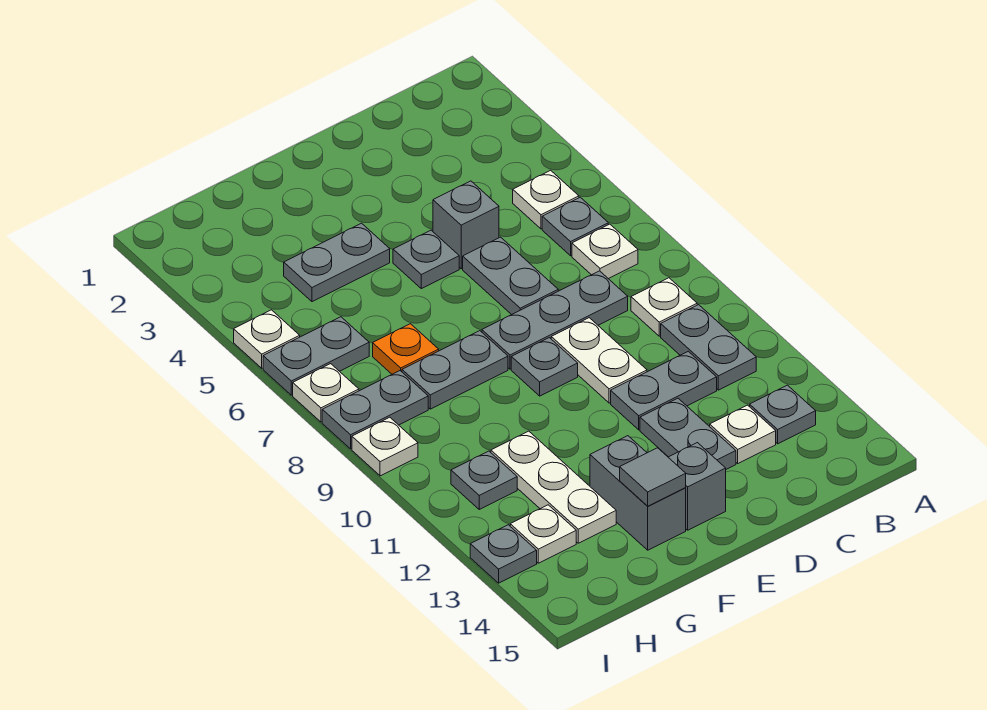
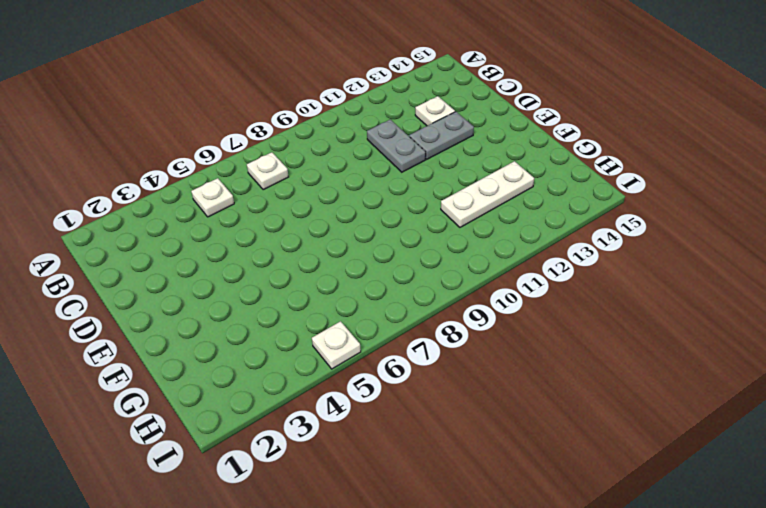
none -> grey plate B6 level 1
none -> white plate B9 level 1
none -> grey plate B10:B11 level 1
none -> grey plate B13 level 1

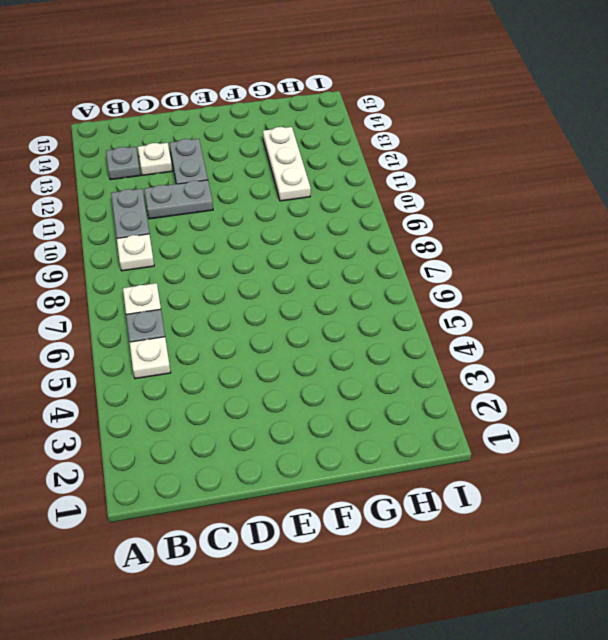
none -> grey plate C8:E8 level 1
none -> grey brick D5 level 1
none -> grey plate D6:D7 level 1
none -> white plate D9:D10 level 1

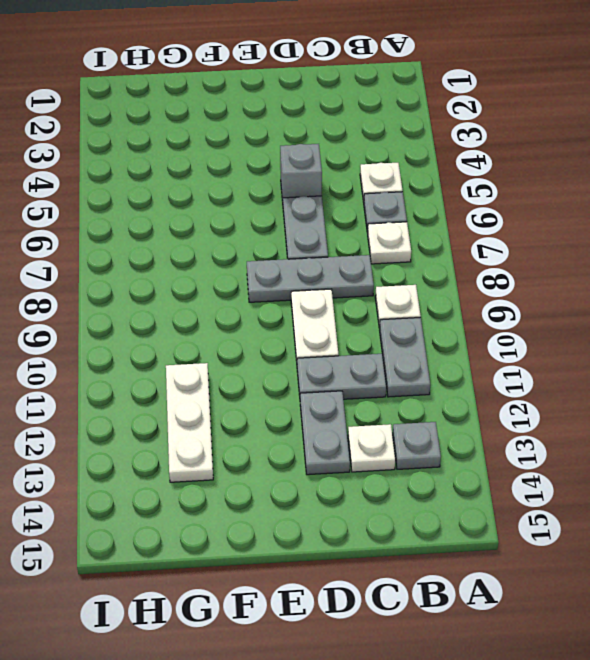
none -> grey plate E5 level 1
none -> grey plate E9 level 1
none -> grey brick E14 level 1
none -> grey plate F4:G4 level 1

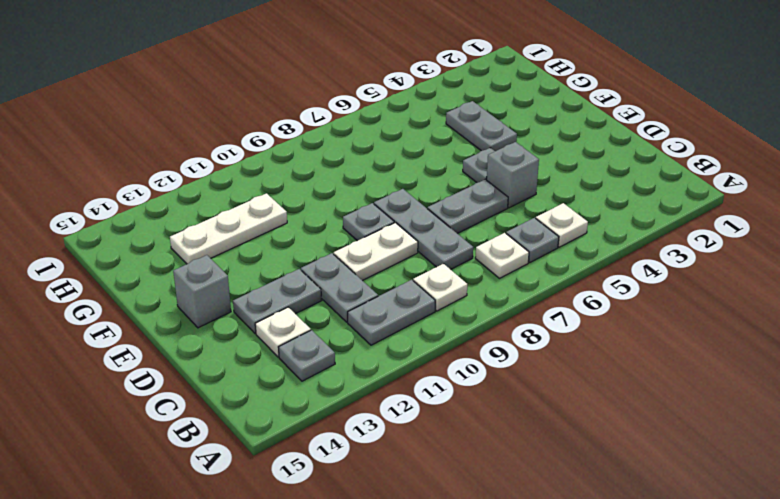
none -> grey plate F8:G8 level 1
none -> grey brick F13:F14 level 1
none -> orange plate G7 level 1
none -> grey plate H6:I6 level 1

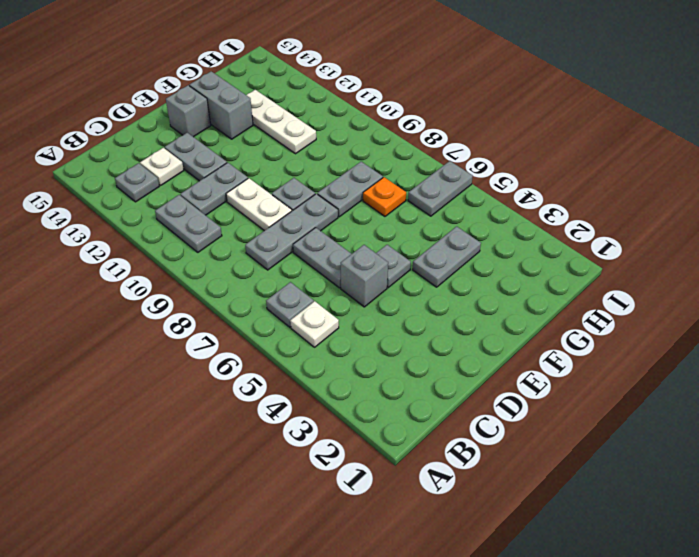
none -> white plate B7 level 1
none -> white plate B9 level 1
none -> grey plate H8:I8 level 1
none -> grey plate H11 level 1

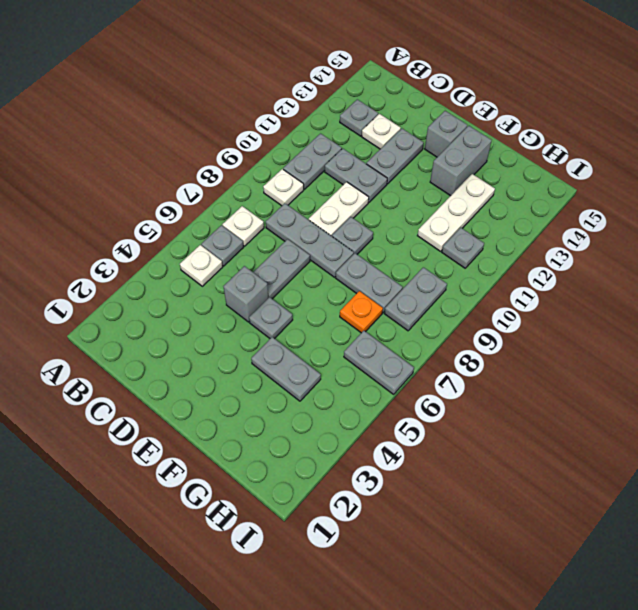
grey plate H8:H9 level 1 -> grey plate H8:I8 level 1
none -> white plate H13 level 1
none -> white plate I5 level 1
none -> white plate I7 level 1
none -> white plate I9 level 1

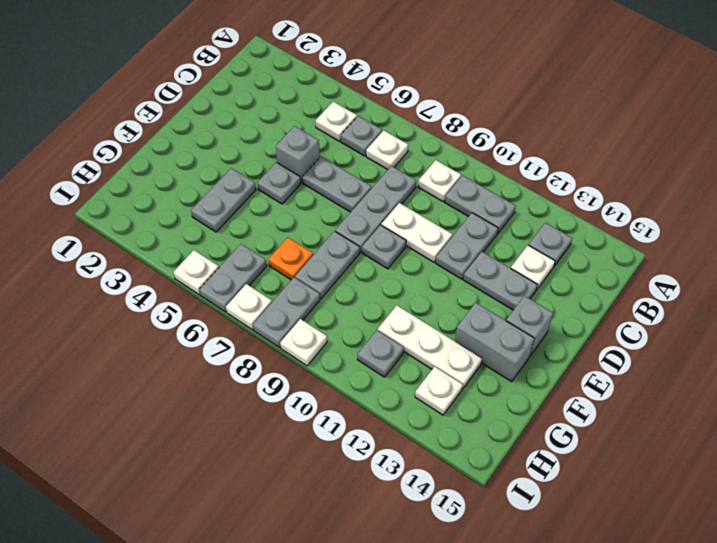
none -> grey plate I13 level 1
none -> grey tile F14 level 2

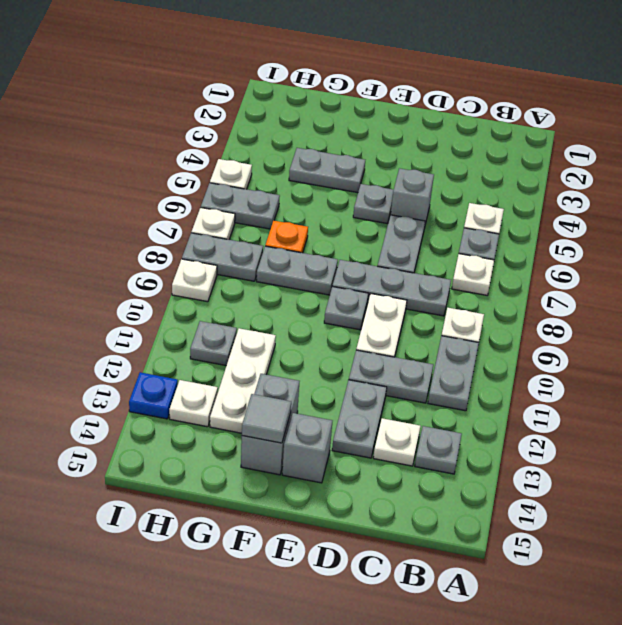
blue plate I13 level 1 -> grey plate I13 level 1

